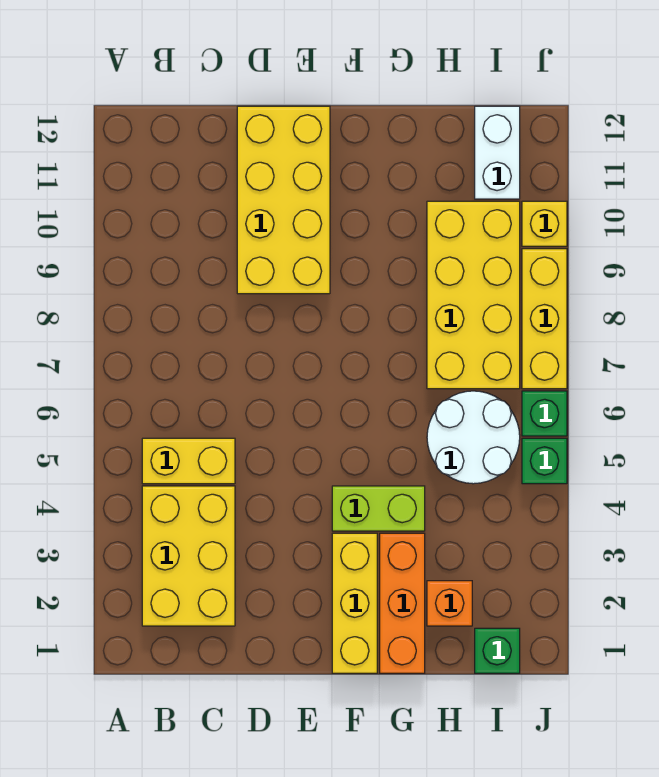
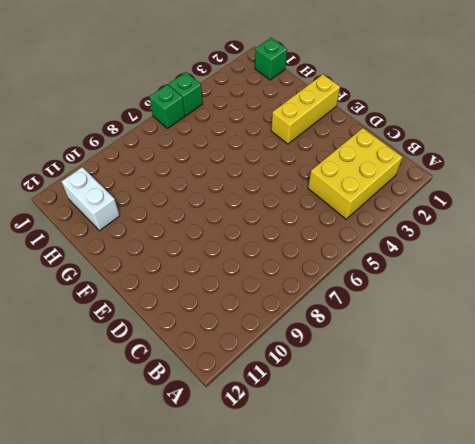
white brick H11:I11 level 1 -> white brick I11:I12 level 1
none -> yellow brick B5:C5 level 1
none -> yellow brick D9:E12 level 1
none -> lime brick F4:G4 level 1

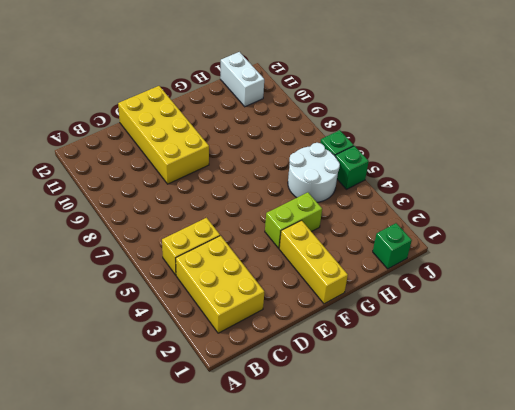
none -> orange brick G1:G3 level 1
none -> orange brick H2 level 1
none -> yellow brick H7:I10 level 1

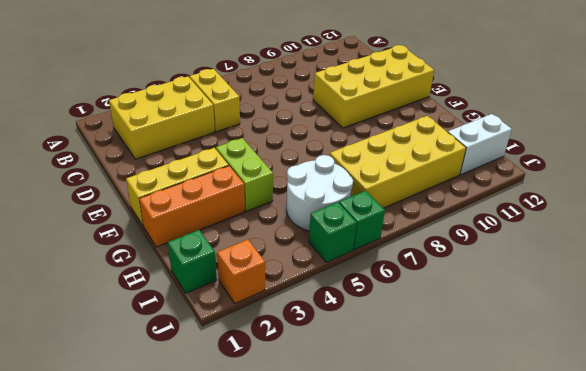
orange brick J2 level 1 -> orange brick H2 level 1
none -> yellow brick J7:J9 level 1
none -> yellow brick J10 level 1

